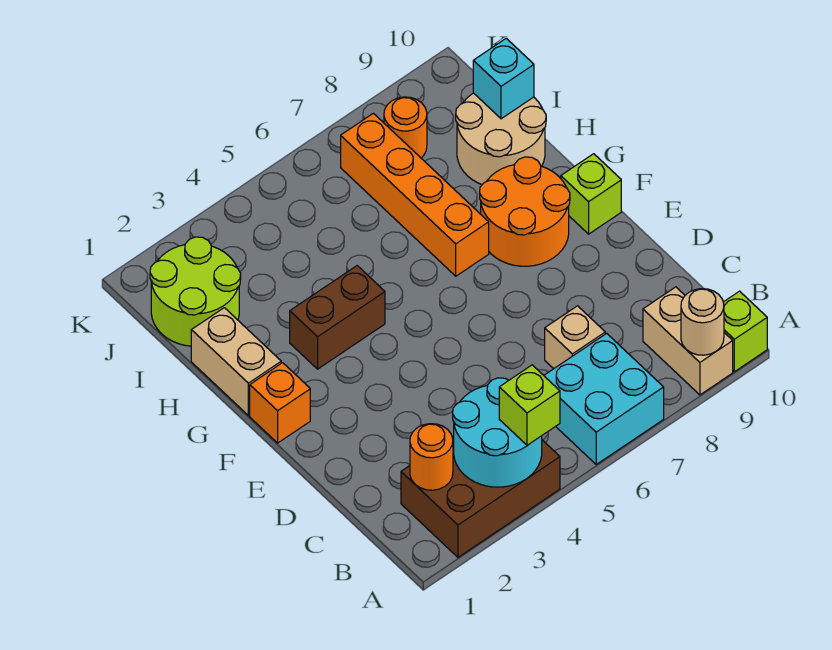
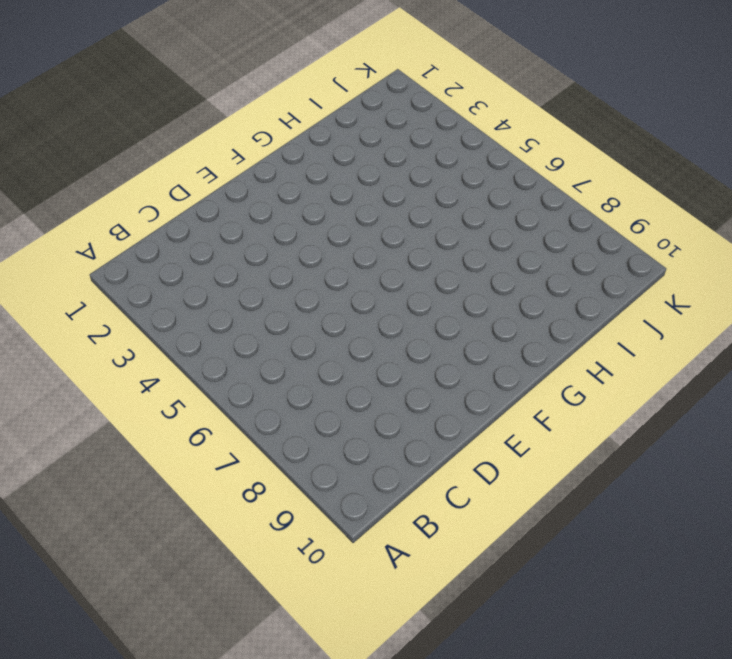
none -> brown brick A2:B4 level 1
none -> cyan brick A6:B7 level 1
none -> tan brick A9:B9 level 1

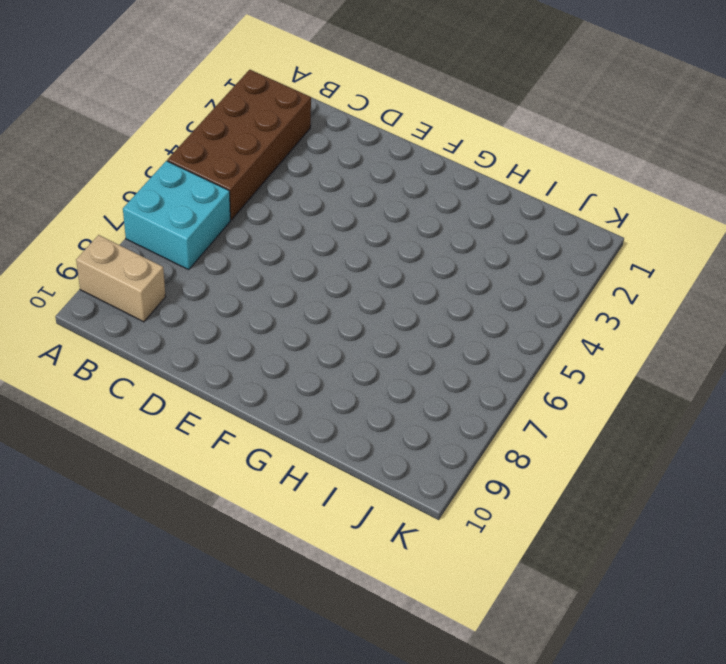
brown brick A2:B5 level 1 -> brown brick A2:B4 level 1
none -> lime brick A10 level 1
none -> tan brick C7 level 1
none -> orange brick F1 level 1

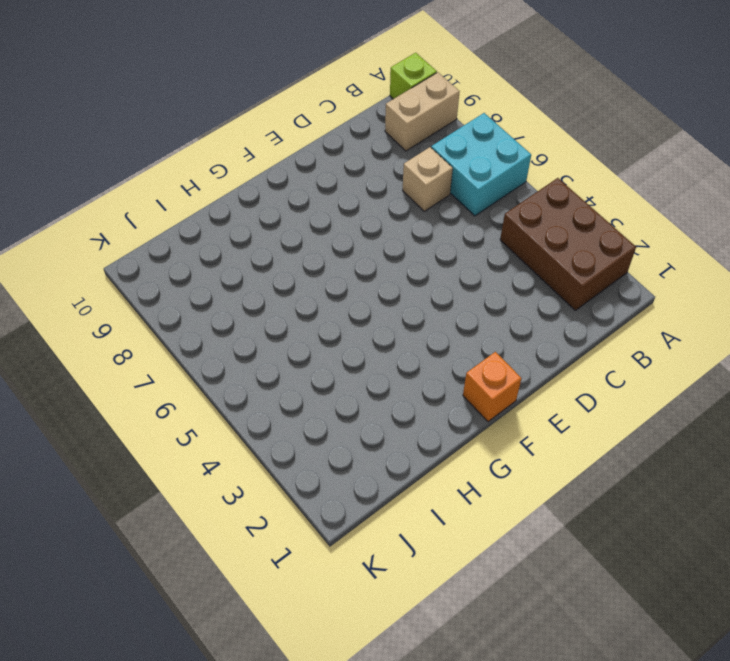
none -> orange round brick F8:G9 level 1
none -> lime brick F10 level 1
none -> tan brick G1:H1 level 1

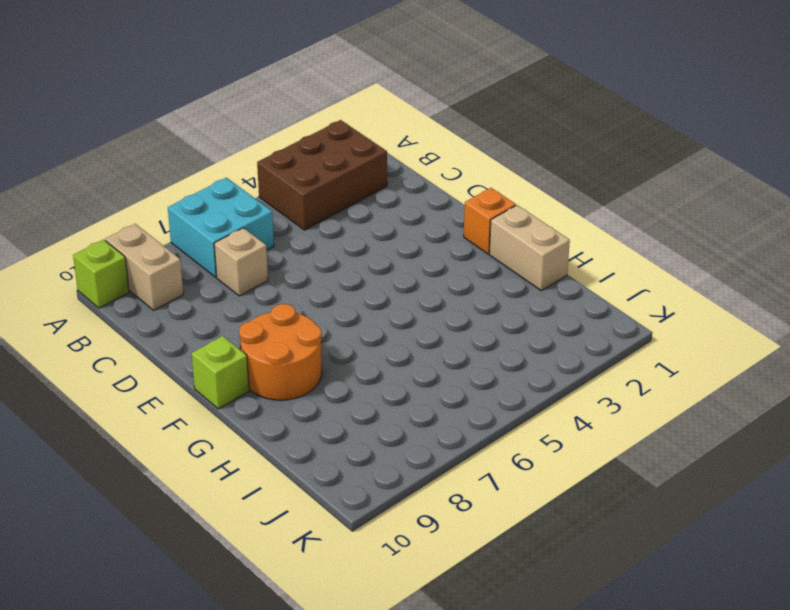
none -> brown brick G3:G4 level 1
none -> orange brick G7:J7 level 1
none -> tan round brick H9:I10 level 1

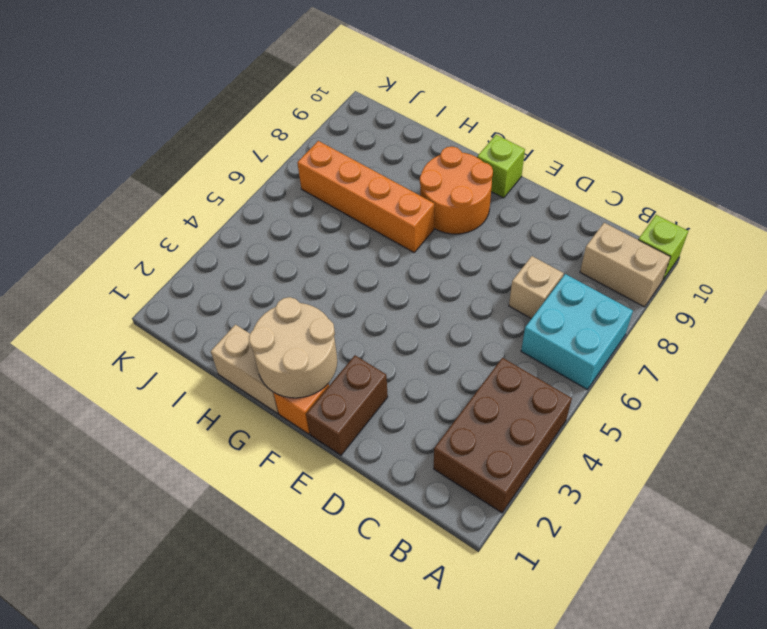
brown brick E1:E2 level 1 -> brown brick G3:G4 level 1
tan round brick F1:G2 level 2 -> tan round brick H9:I10 level 1
none -> lime round brick I1:J2 level 1
none -> orange round brick J8 level 1
none -> cyan round brick A3:B4 level 2

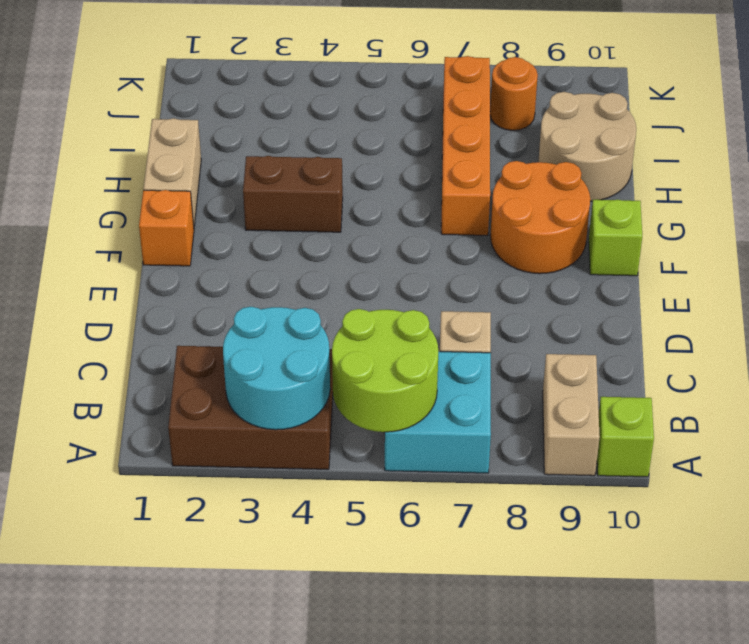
lime round brick A5:B6 level 2 -> lime round brick I1:J2 level 1
none -> tan round brick A9 level 2
none -> orange round brick B2 level 2
none -> cyan brick I10 level 2

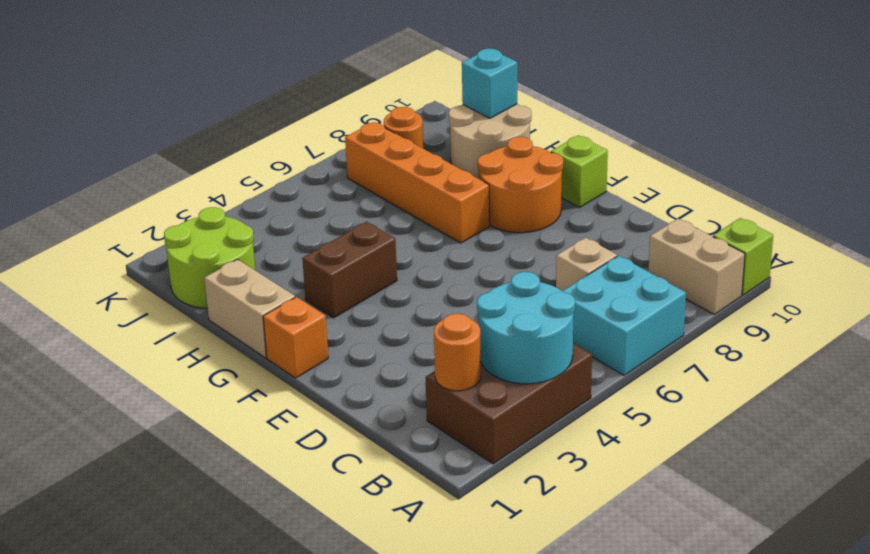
none -> tan round brick A9 level 2
none -> lime brick A4 level 3

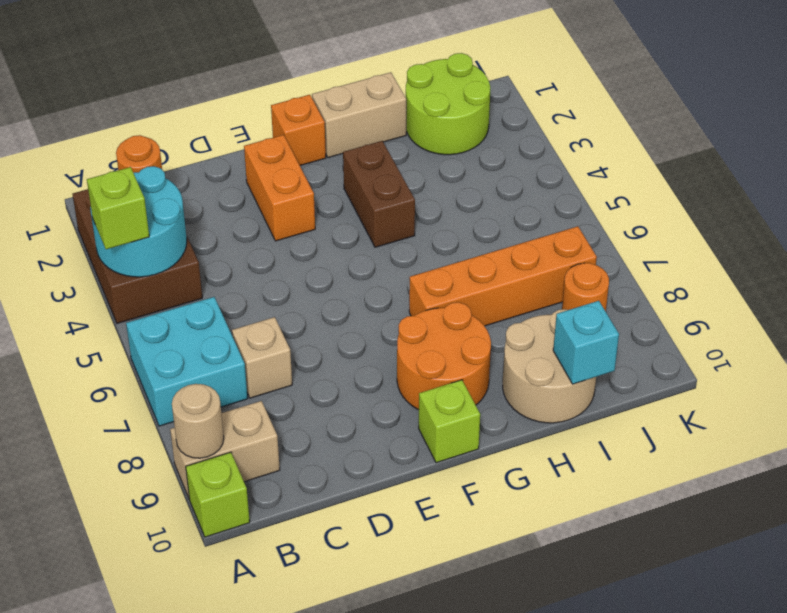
orange brick E2:E3 level 1 -> none

